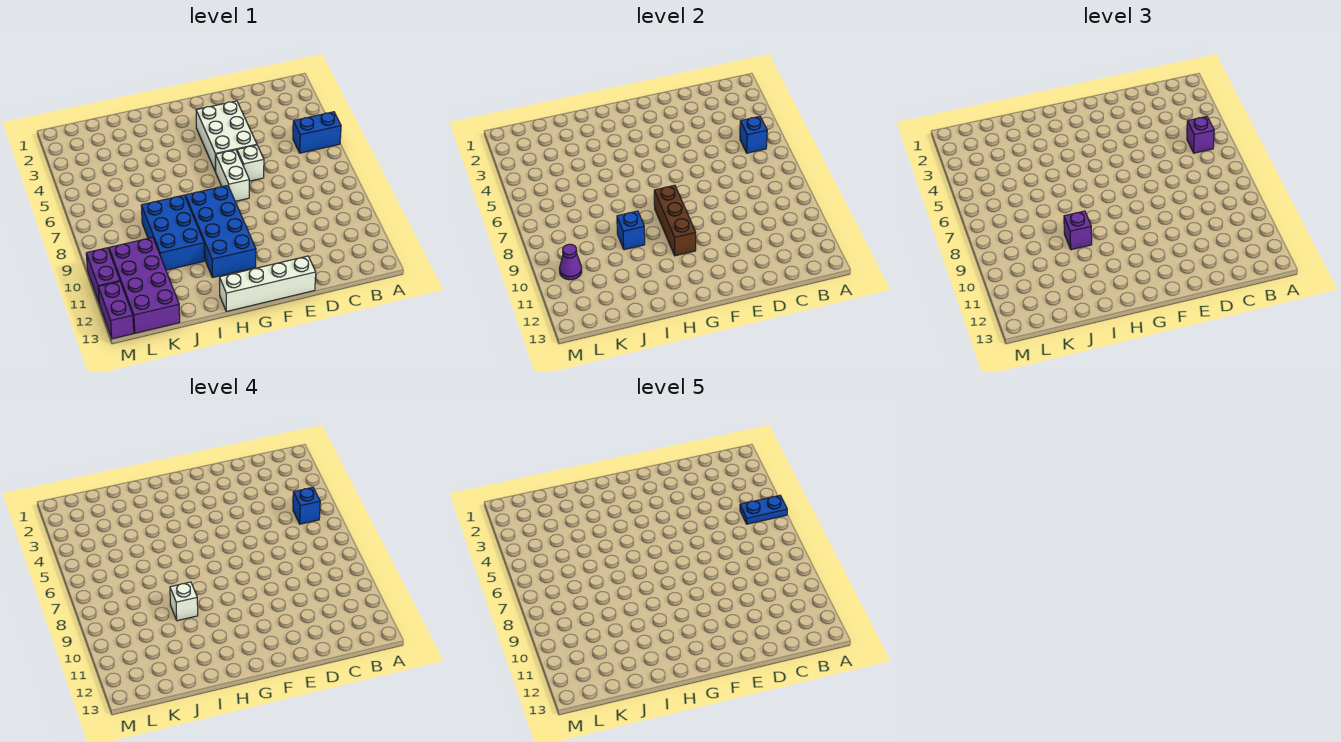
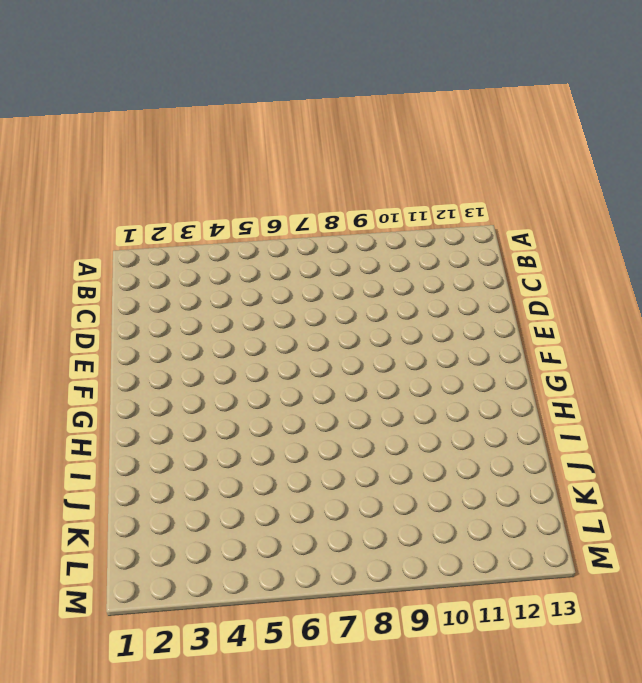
none -> blue brick A5:B5 level 1
none -> white brick E3:F5 level 1
none -> white brick E6 level 1

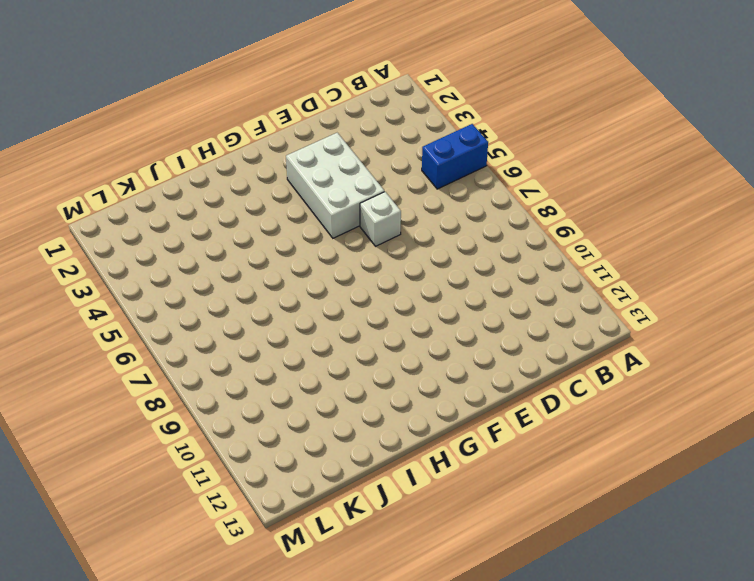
none -> white brick E13:H13 level 1
none -> white brick F6:F7 level 1
none -> blue brick G8:H11 level 1

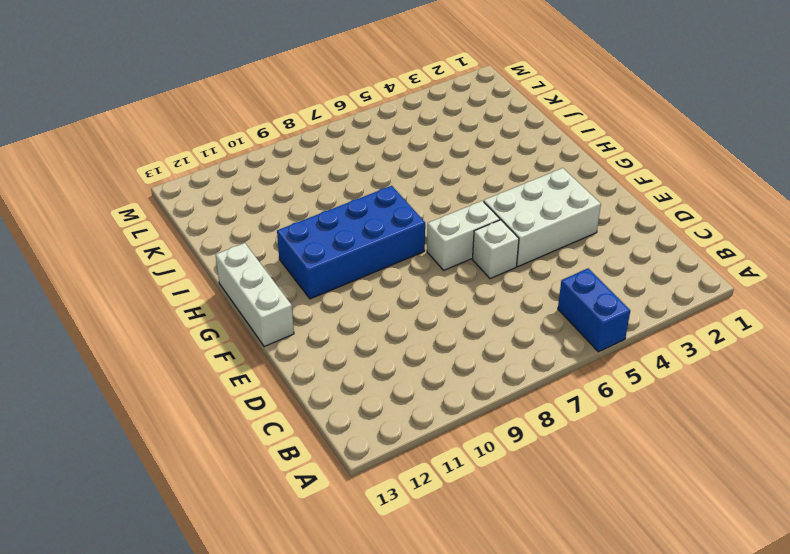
white brick F13:H13 level 1 -> white brick E13:H13 level 1
none -> blue brick I8:J10 level 1
none -> purple brick K10:L13 level 1
none -> purple brick M10:M11 level 1

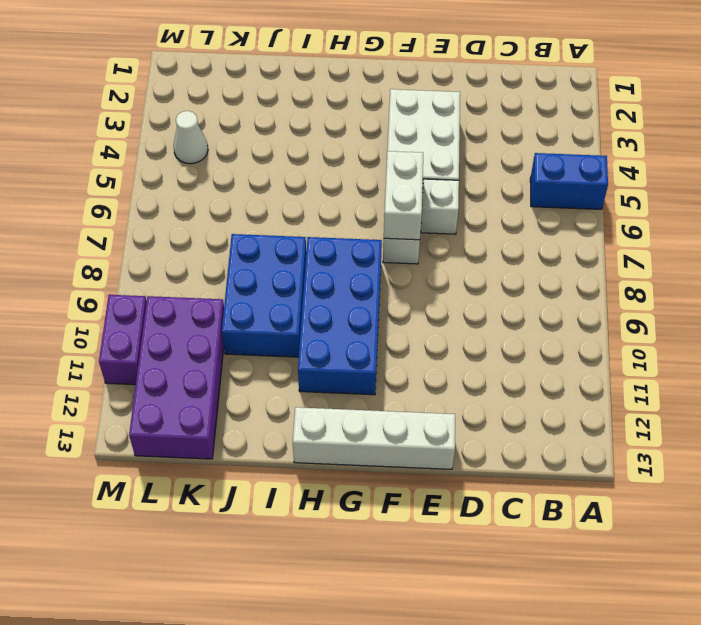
white brick F6:F7 level 2 -> none
white cone L4 level 1 -> none
none -> purple brick M12:M13 level 1
none -> blue brick B5 level 2
none -> brown brick G8:G10 level 2

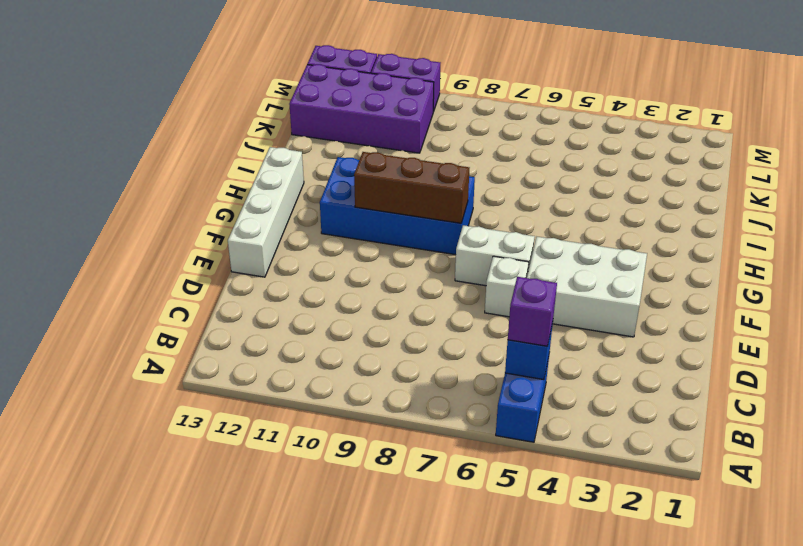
none -> blue brick I8:J10 level 1
none -> blue brick I9 level 2
none -> purple cone L10 level 2

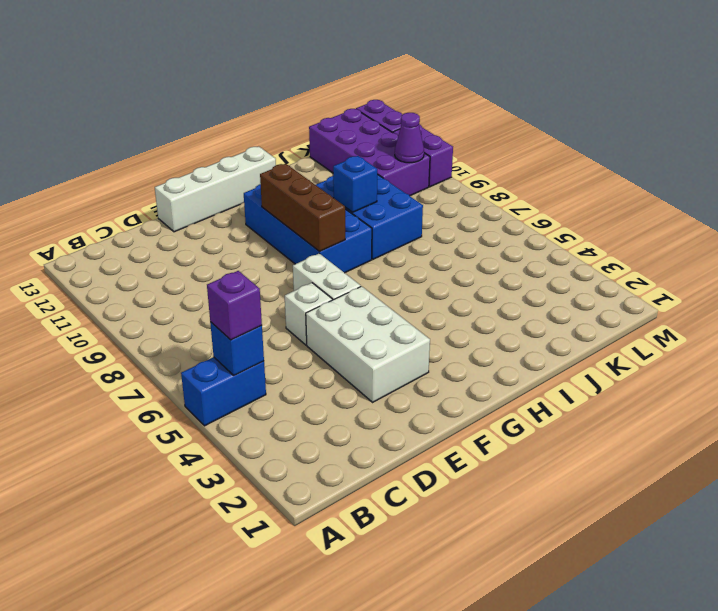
none -> purple brick I9 level 3
none -> blue brick B5 level 4
none -> white brick I9 level 4

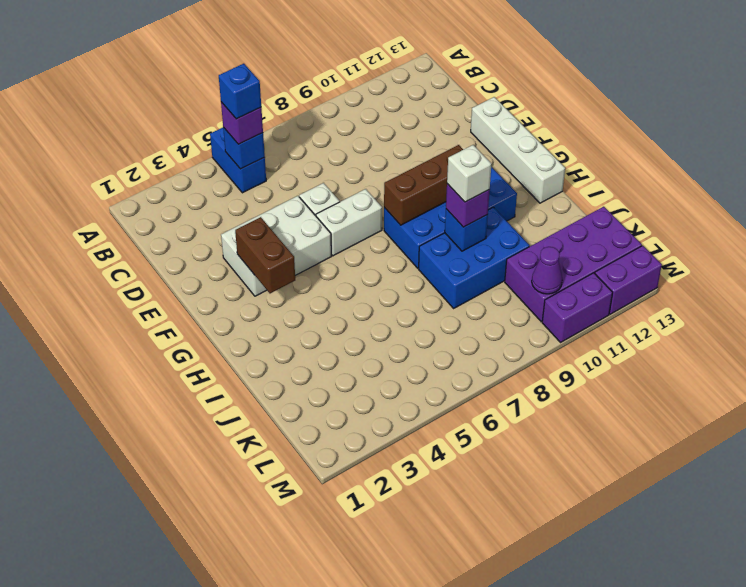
brown brick F3:G3 level 2 -> none
none -> blue plate A5:B5 level 5

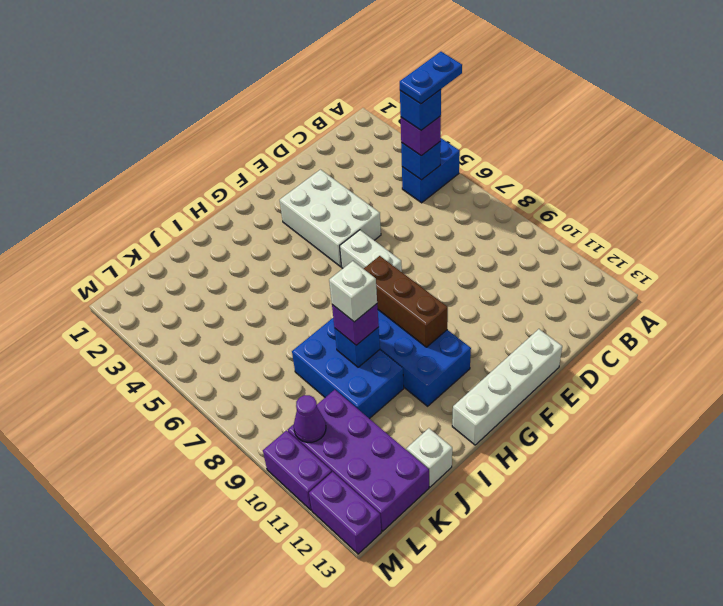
white brick J13 level 1 -> white brick E6 level 1

